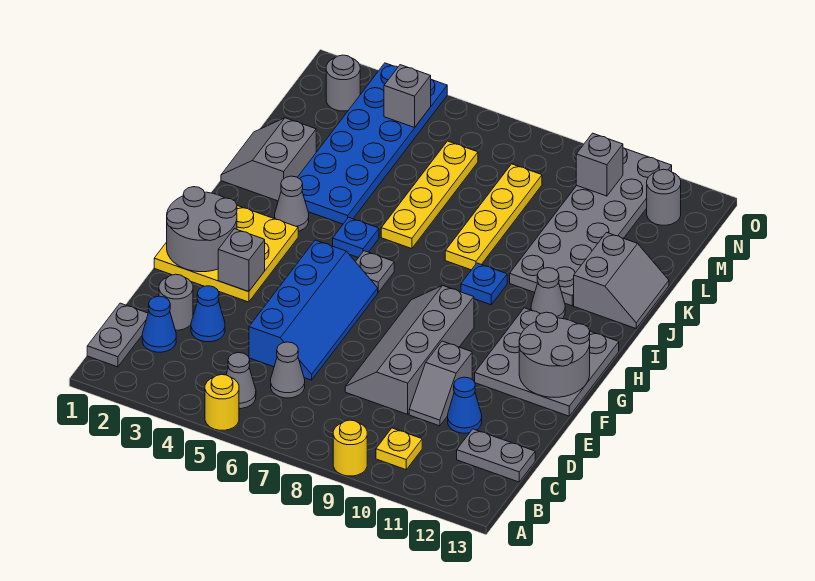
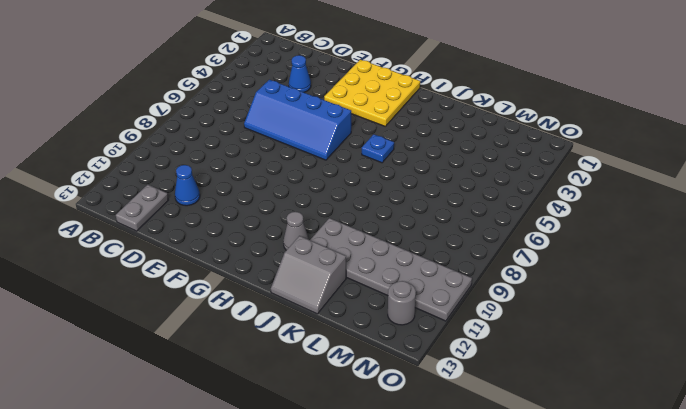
none -> yellow round brick A5 level 1
none -> yellow round brick A9 level 1
none -> grey plate B1:C1 level 1
none -> grey cone B5 level 1

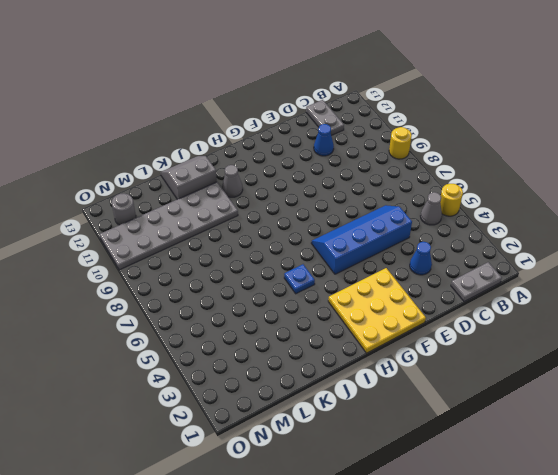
none -> yellow plate B10 level 1
none -> blue cone C2 level 1
none -> grey cone C6 level 1
none -> grey round brick D2 level 1

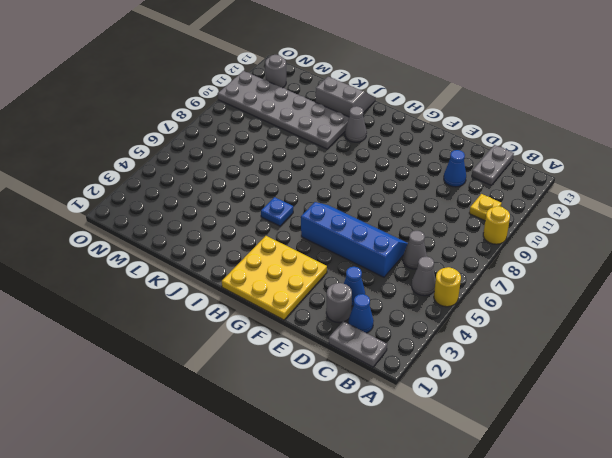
none -> grey slope D8:G9 level 1 top 9
none -> grey slope D10:E10 level 1 top E
none -> grey plate F11:H13 level 1
none -> grey plate H6 level 1

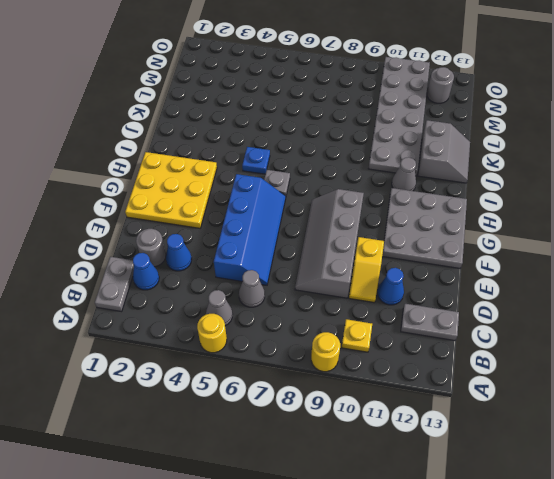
yellow slope D10:E10 level 1 top E -> grey slope D10:E10 level 1 top E
none -> grey cone I3 level 1
none -> blue plate I9 level 1
none -> grey slope J1:K2 level 1 top 2
none -> blue plate J3:O4 level 1

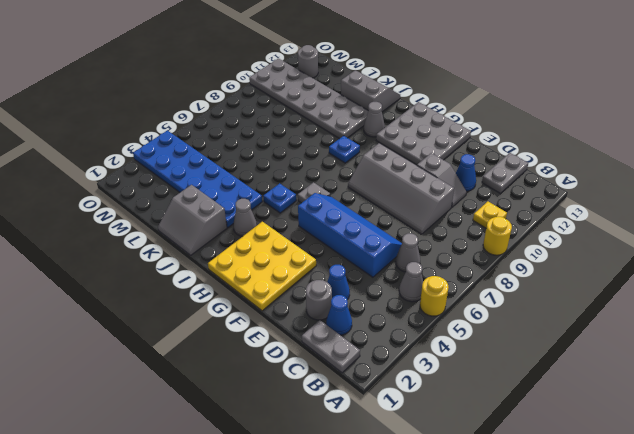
none -> yellow plate J6:M6 level 1
none -> yellow plate J8:M8 level 1
none -> grey round brick N2 level 1
none -> grey round brick F1:G2 level 2

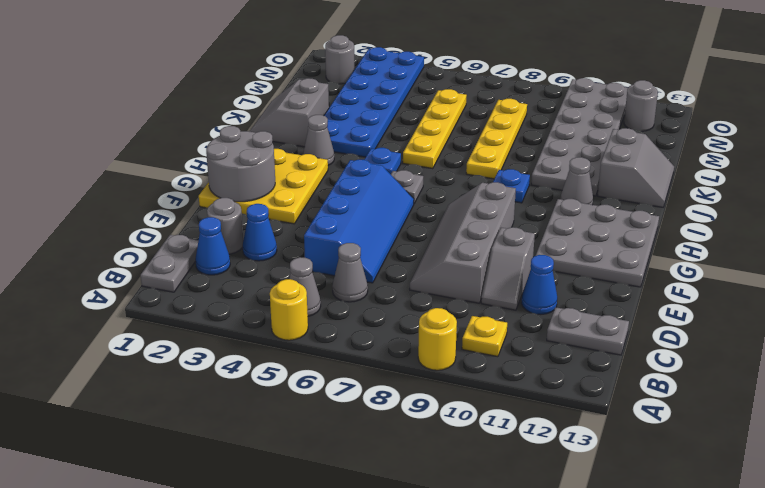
none -> grey brick F3 level 2
none -> grey round brick F12:G13 level 2
none -> grey brick N4 level 2
none -> grey brick N10 level 2

